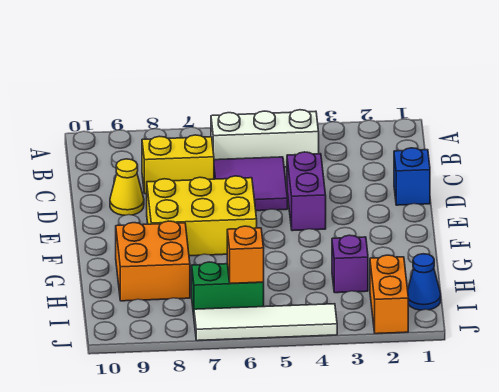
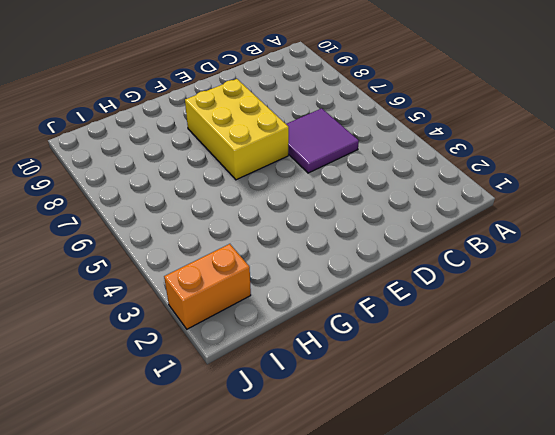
none -> white brick B4:B6 level 1
none -> yellow brick C7:C8 level 1
none -> blue brick D1 level 1

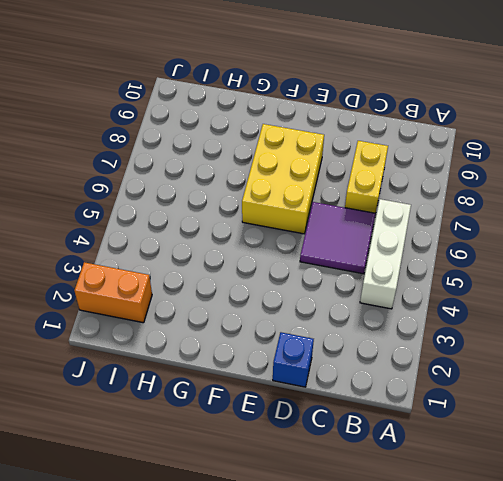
none -> purple brick D4:E4 level 1
none -> yellow cone D9 level 1
none -> orange brick G8:H9 level 1

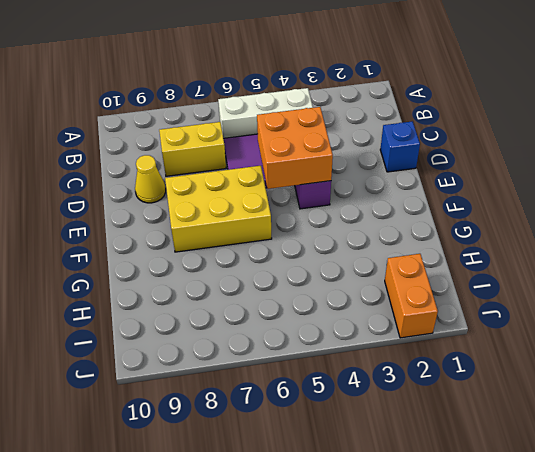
orange brick D4:E5 level 2 -> orange brick G8:H9 level 1
none -> purple brick H3 level 1
none -> blue cone I1 level 1
none -> green brick I6:I7 level 1

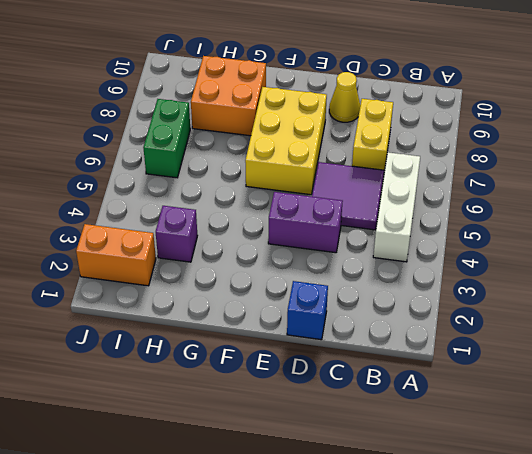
none -> blue cone I1 level 1
none -> white tile J4:J7 level 1
none -> orange brick I6 level 2

